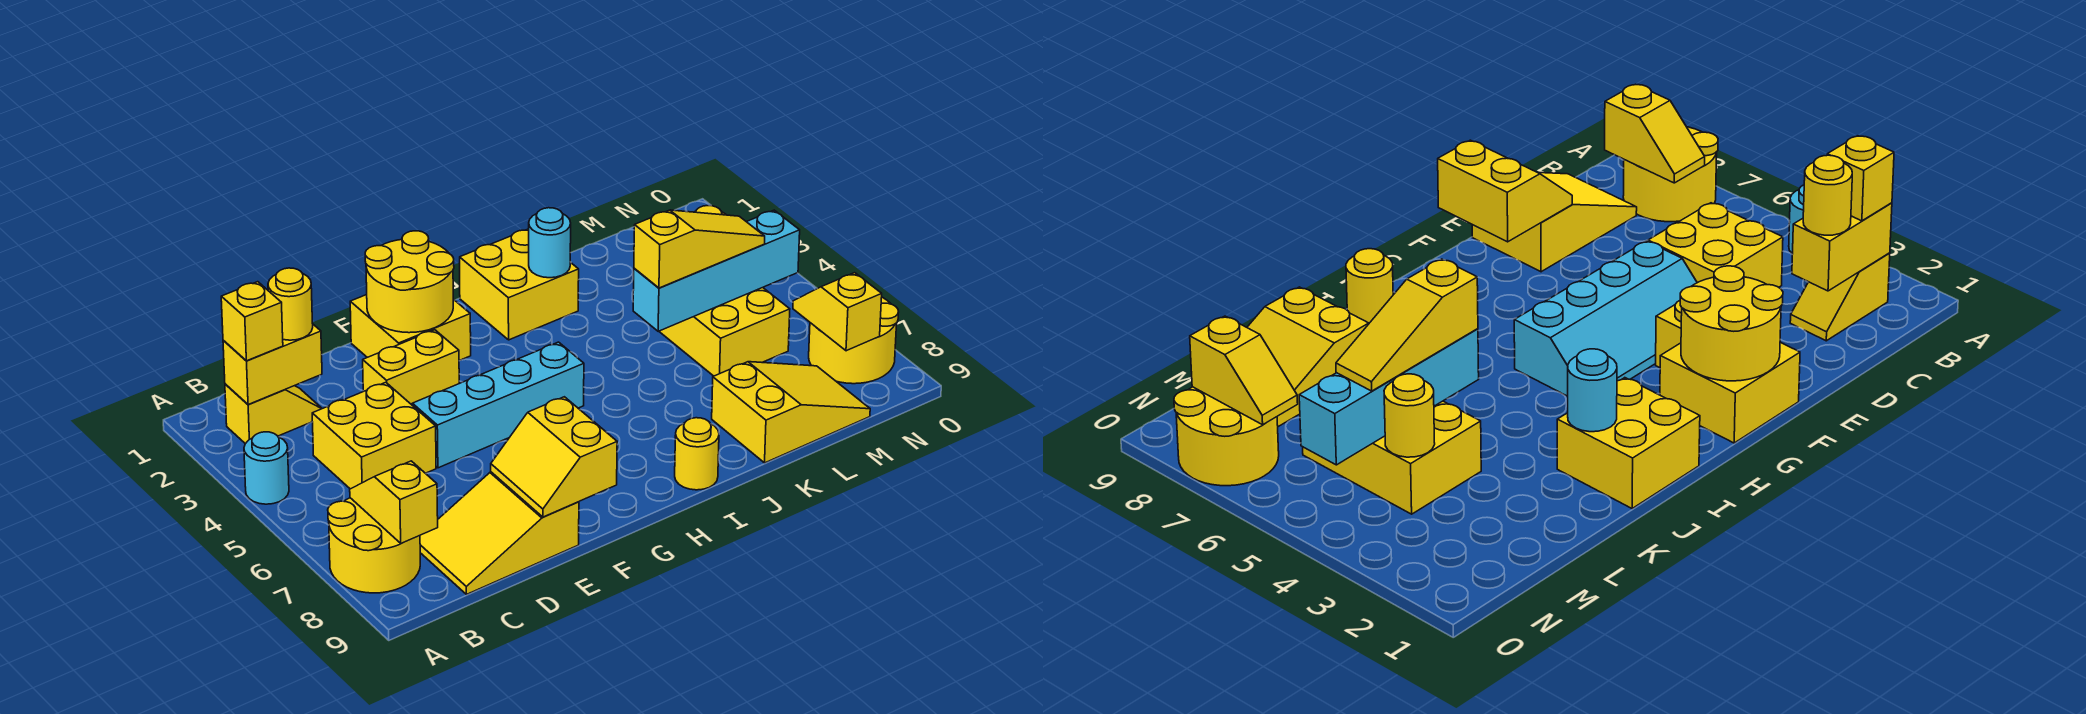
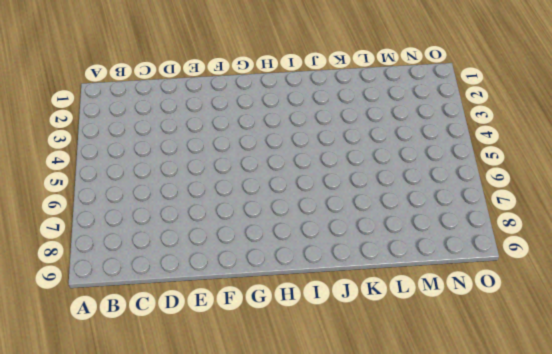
none -> cyan round brick A4 level 1
none -> yellow round brick A7:B8 level 1
none -> yellow slope B2:C2 level 1 top B

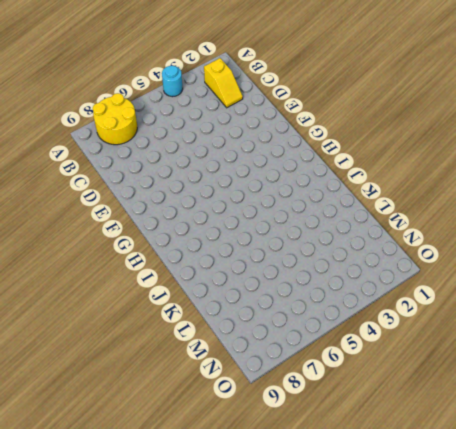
none -> yellow brick C4:D5 level 1
none -> yellow slope C8:E9 level 1 top E
none -> yellow brick E3:F3 level 1

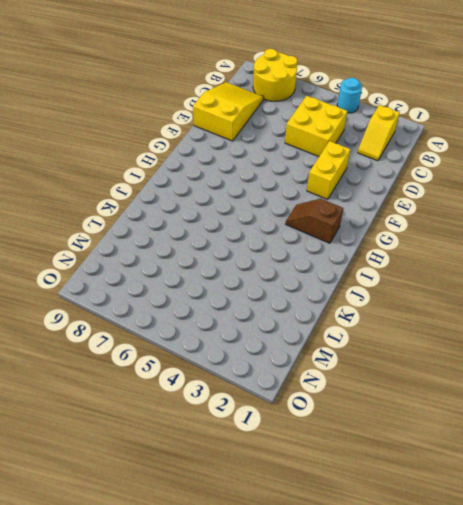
brown slope H2:H3 level 1 top 2 -> none
none -> cyan slope E4:H5 level 1 top 5
none -> yellow brick F1:G2 level 1
none -> yellow brick I1:J2 level 1

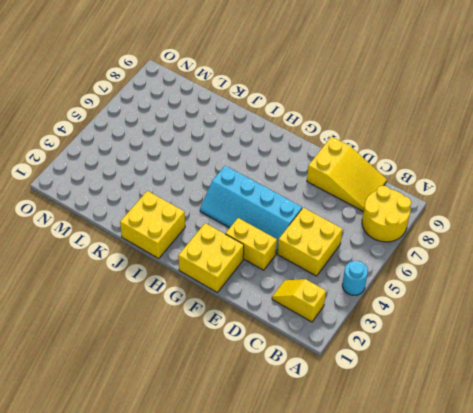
none -> yellow round brick I9 level 1
none -> yellow slope K8:M9 level 1 top K
none -> yellow brick L4:M6 level 1

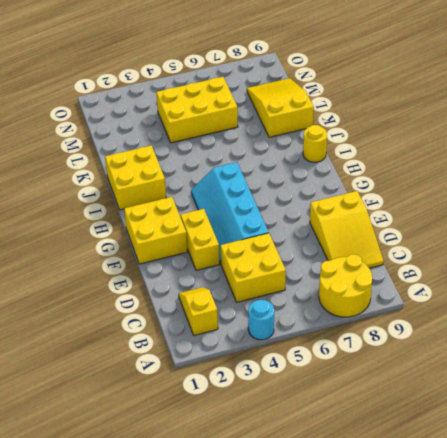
none -> yellow round brick N7:O8 level 1
none -> yellow brick B2:C2 level 2
none -> yellow slope B7:B8 level 2 top 8

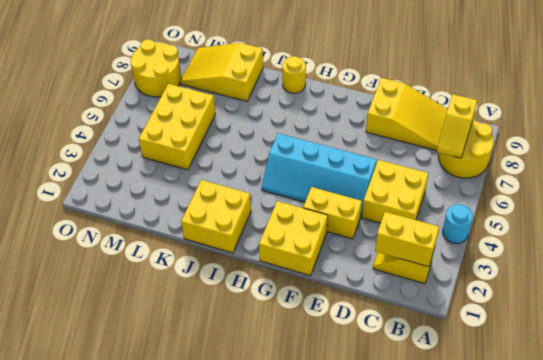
none -> yellow slope E8:F9 level 2 top F
none -> yellow round brick F1:G2 level 2
none -> cyan round brick J2 level 2

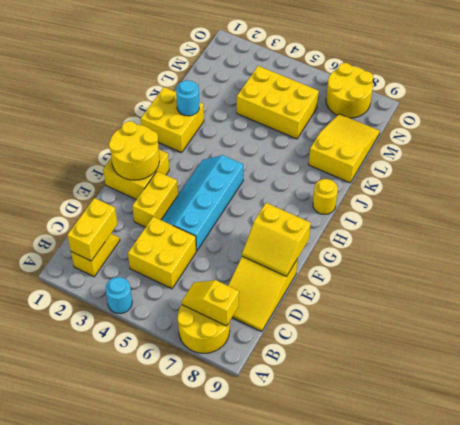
none -> cyan brick K5:N5 level 2
none -> yellow round brick M4 level 2
none -> yellow slope N7:N8 level 2 top 8

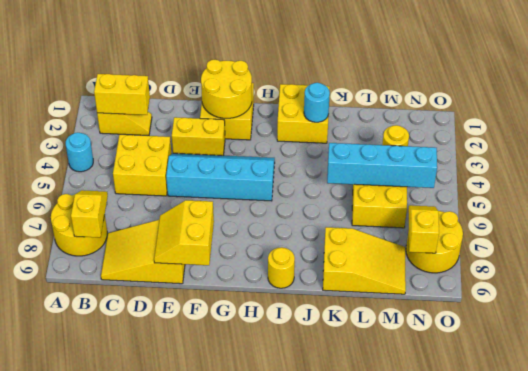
none -> yellow brick B2 level 3
none -> yellow round brick C2 level 3
none -> yellow slope K5:M5 level 3 top K

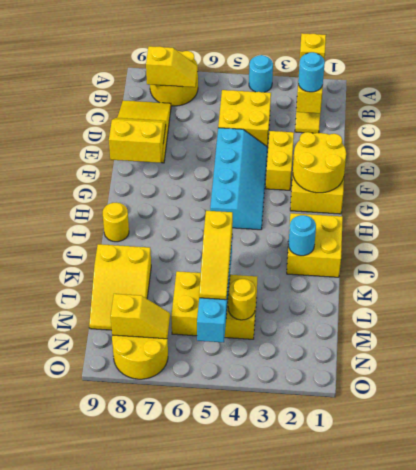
cyan round brick C2 level 3 -> yellow round brick C2 level 3

